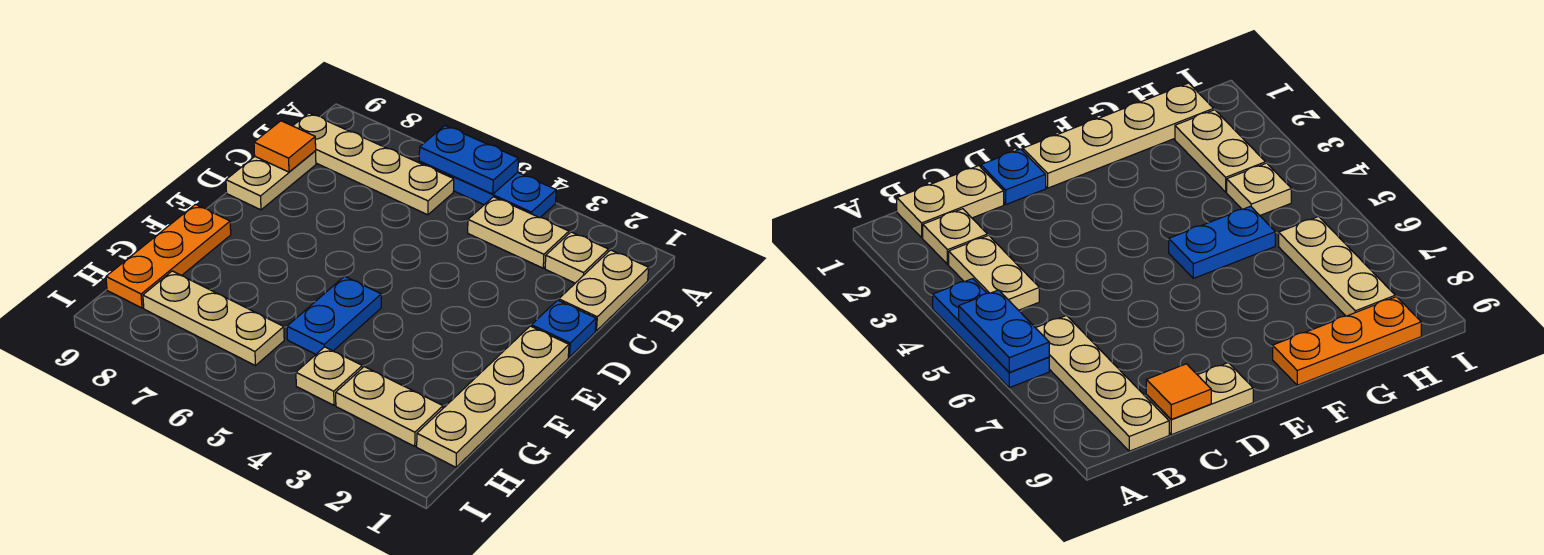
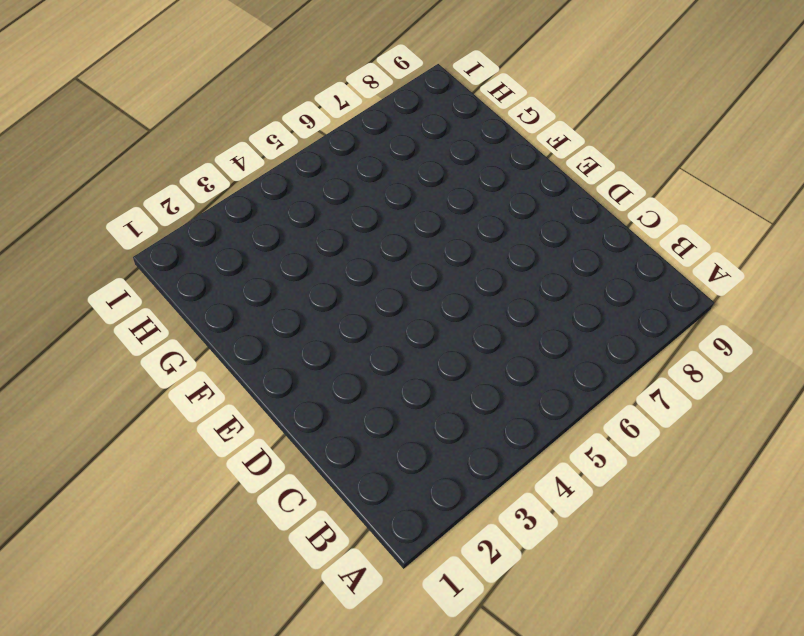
none -> blue plate A4:A6 level 1
none -> tan plate B1:C1 level 1
none -> tan plate B2 level 1

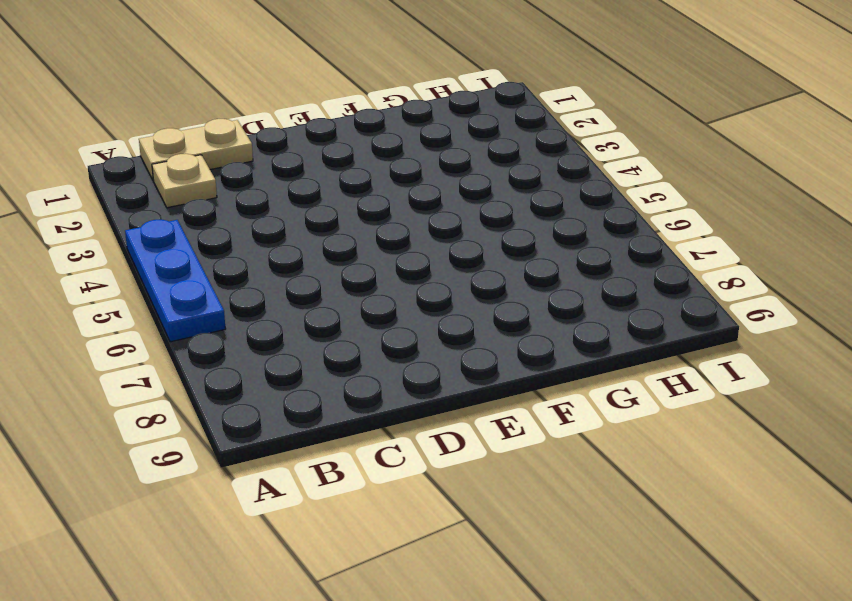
none -> tan plate B3:B4 level 1
none -> tan plate B6:B9 level 1
none -> tan plate C9:D9 level 1

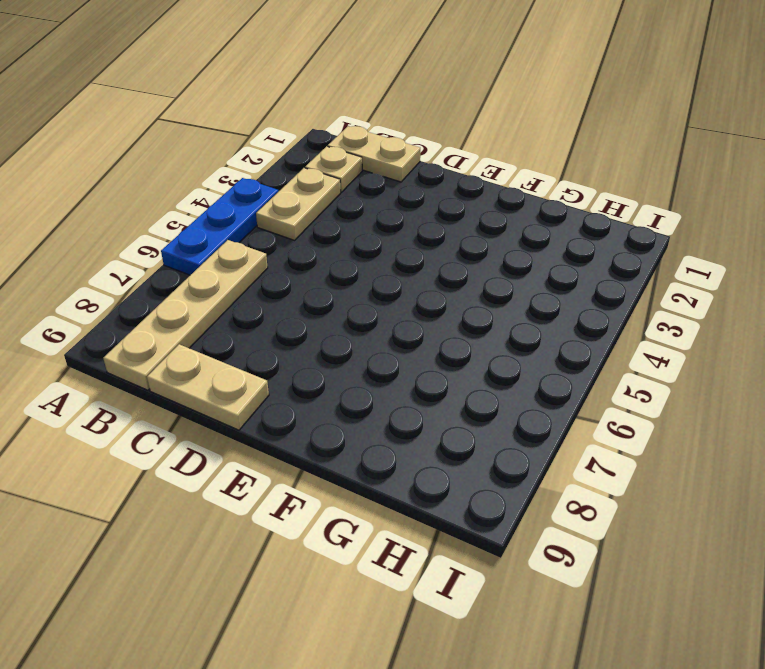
none -> blue plate D1 level 1
none -> tan plate E1:H1 level 1
none -> blue plate F5:G5 level 1

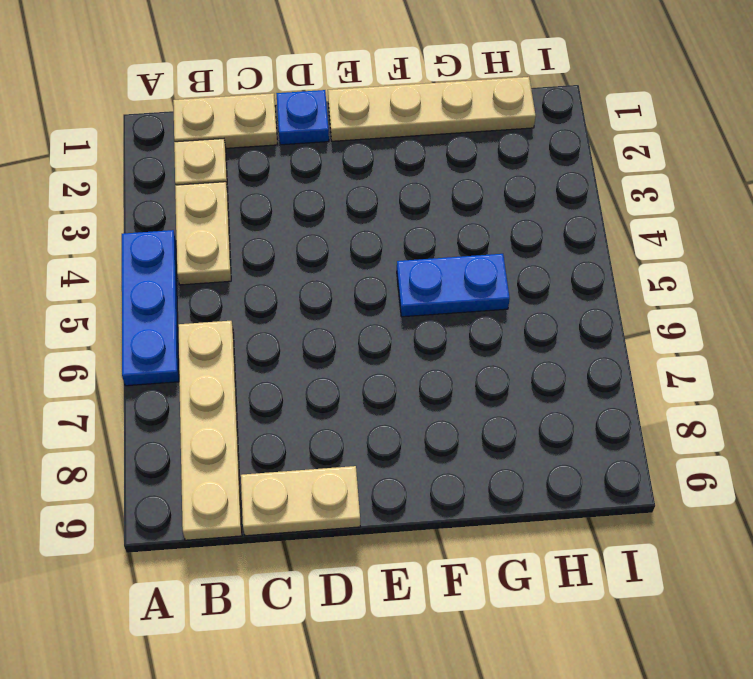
none -> orange plate F9:H9 level 1
none -> tan plate H2:H3 level 1
none -> tan plate H4 level 1

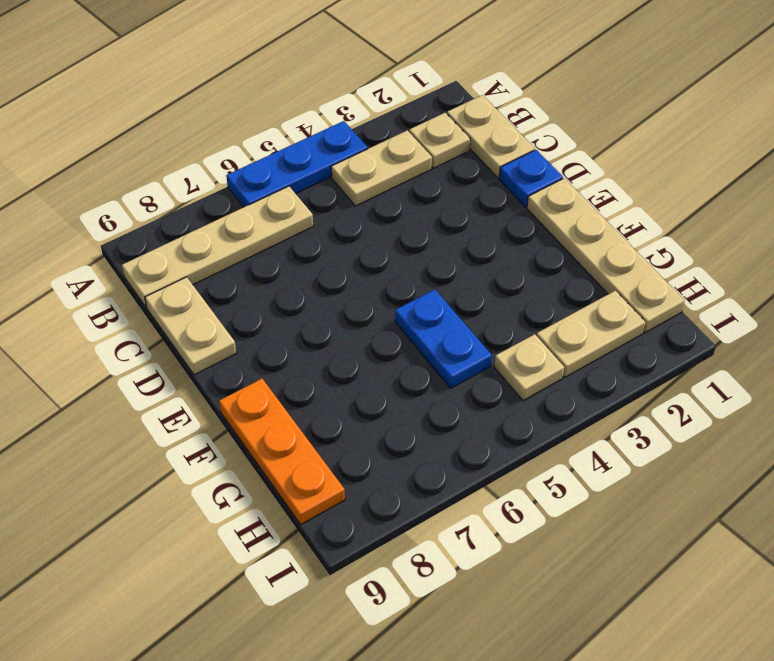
none -> tan plate H6:H8 level 1
none -> blue plate A5:A6 level 2
none -> orange tile C9 level 2

